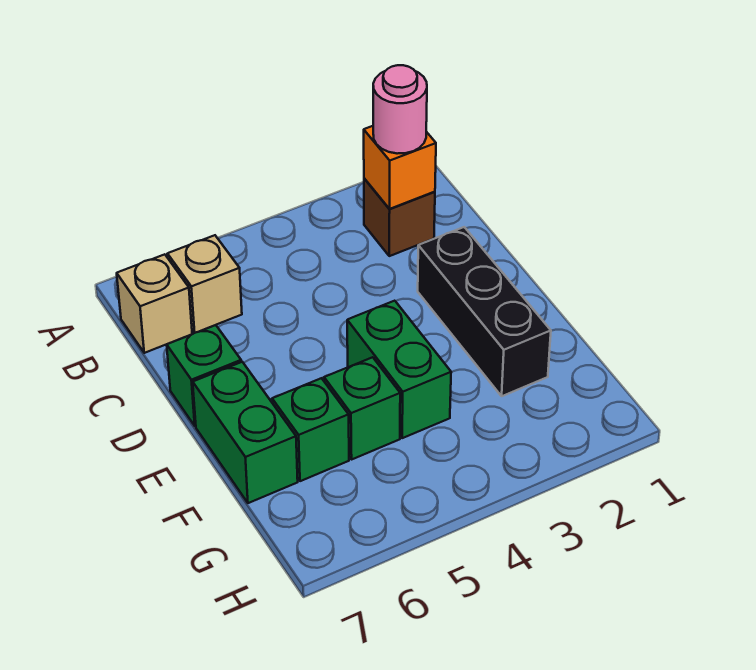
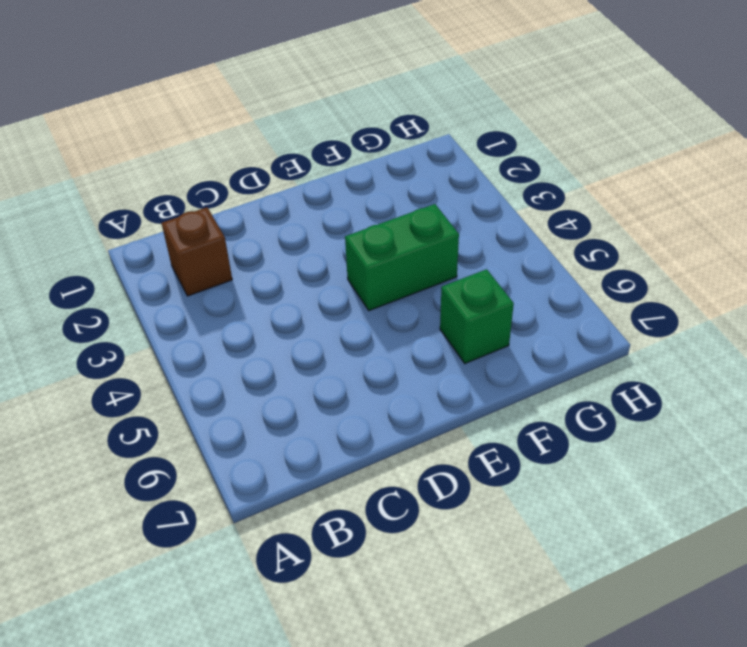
none -> tan brick B6 level 1
none -> tan brick B7 level 1

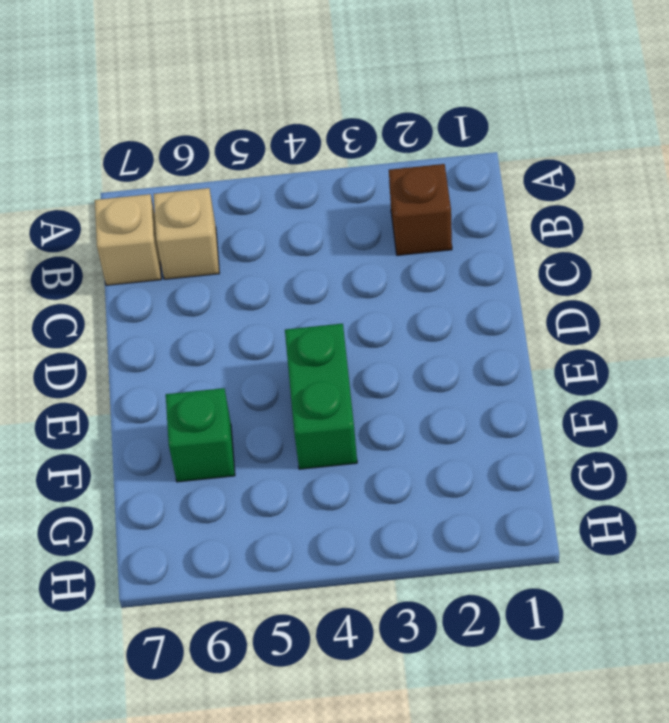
none -> black brick D2:F2 level 1
none -> green brick D7 level 1

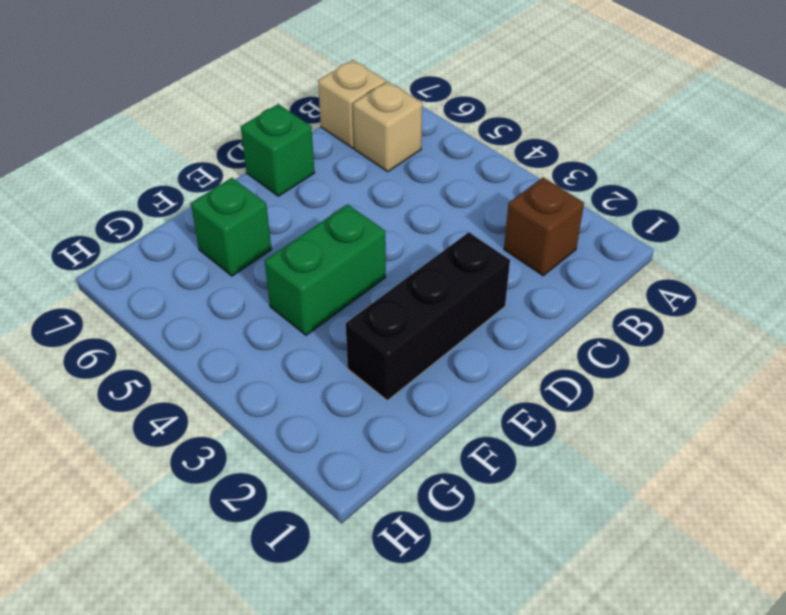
none -> green brick E7:F7 level 1
none -> green brick F5 level 1

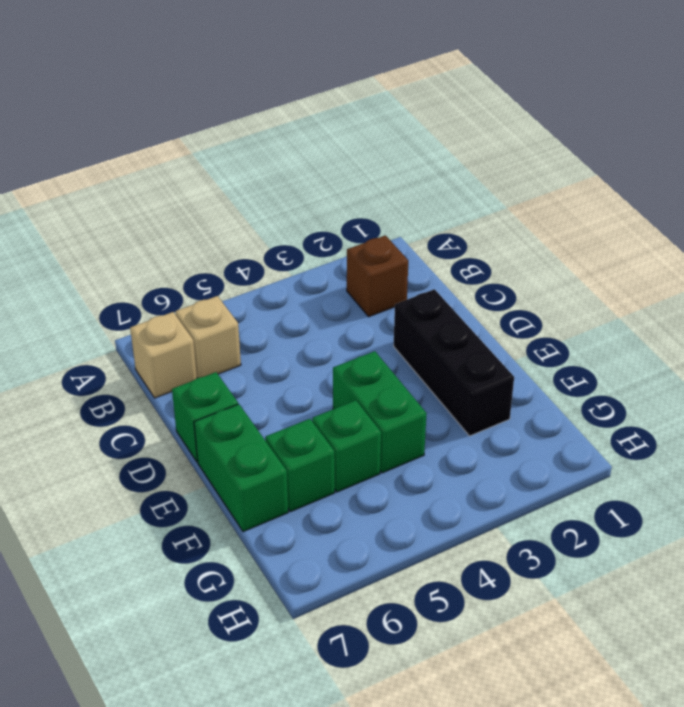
none -> orange brick B2 level 2
none -> pink round brick B2 level 3

